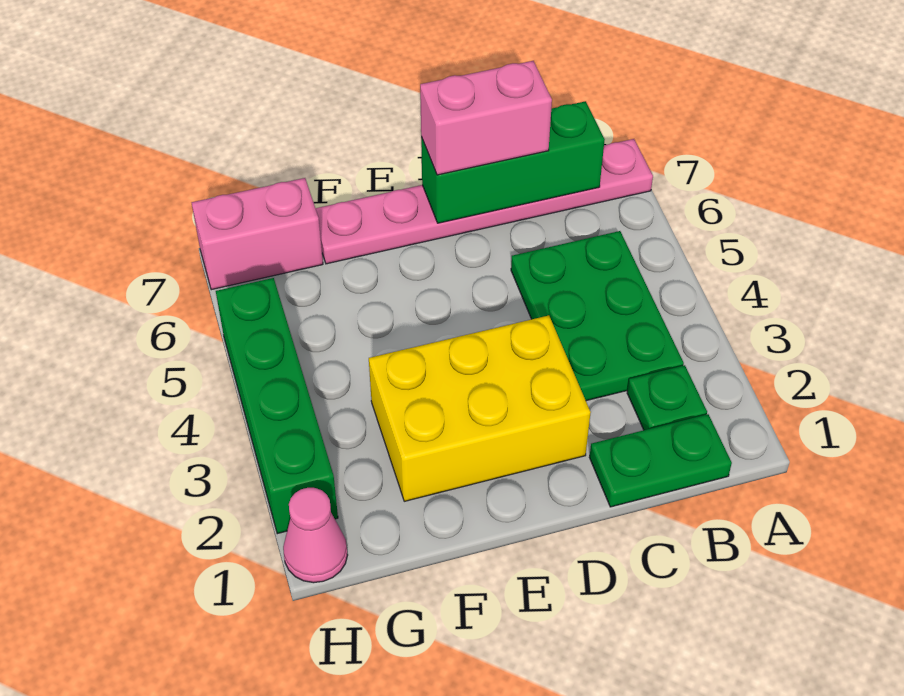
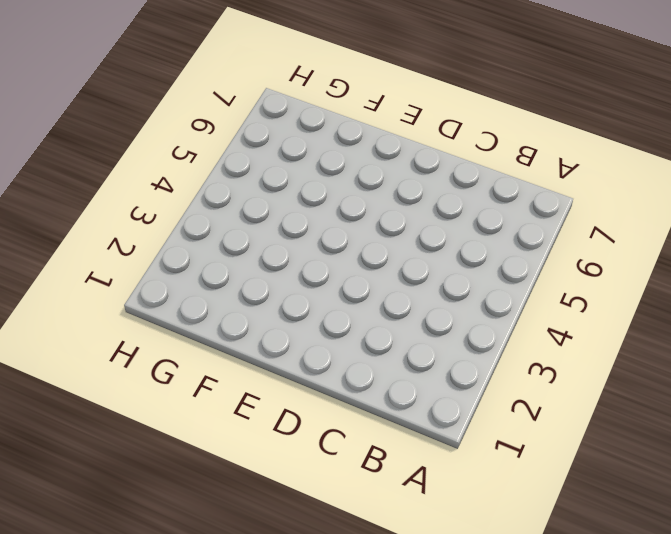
none -> pink plate A7:F7 level 1
none -> green plate B1:C1 level 1

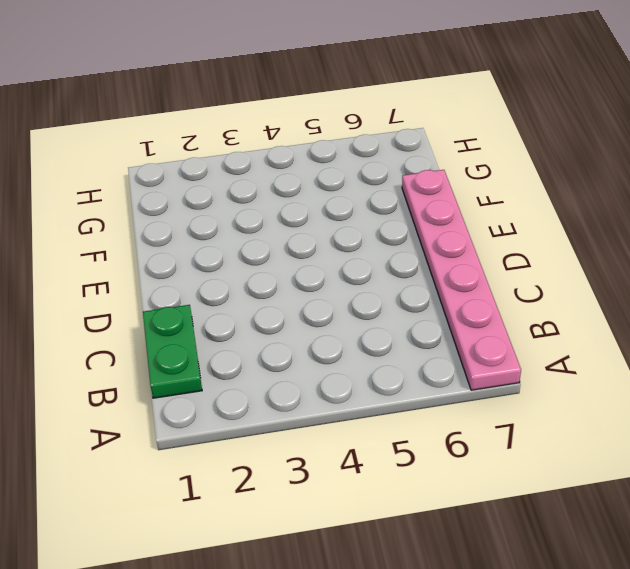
none -> green plate B2 level 1
none -> green plate B3:C5 level 1

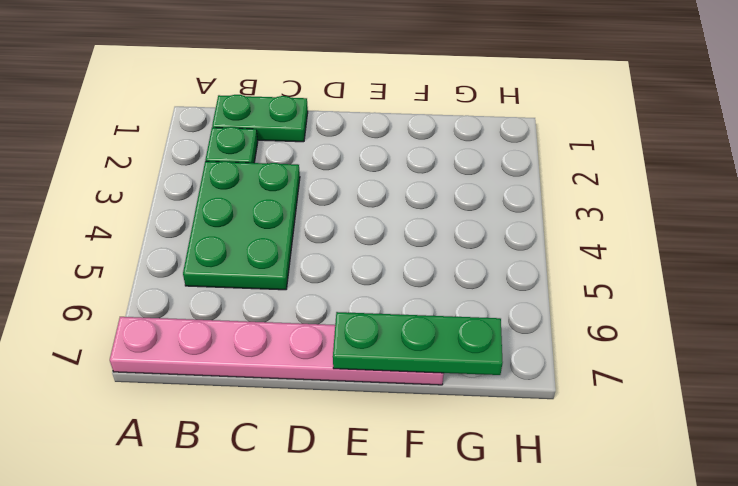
green plate E7:G7 level 2 -> none
none -> yellow brick D2:F3 level 1
none -> pink brick G7:H7 level 1

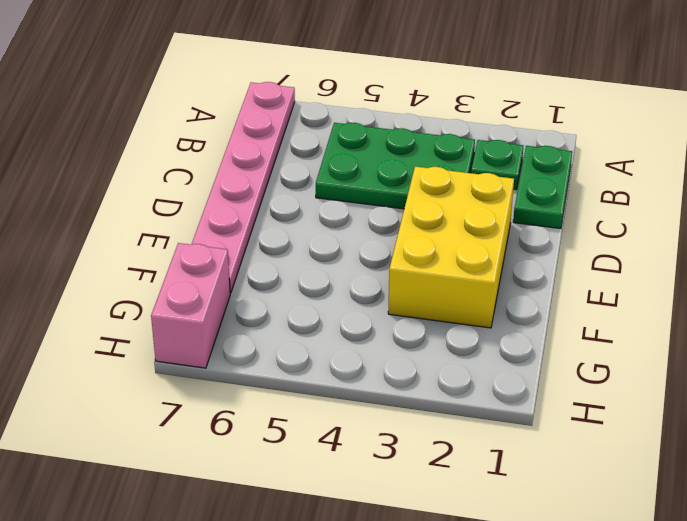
none -> pink cone H1 level 1
none -> green brick H2:H5 level 1

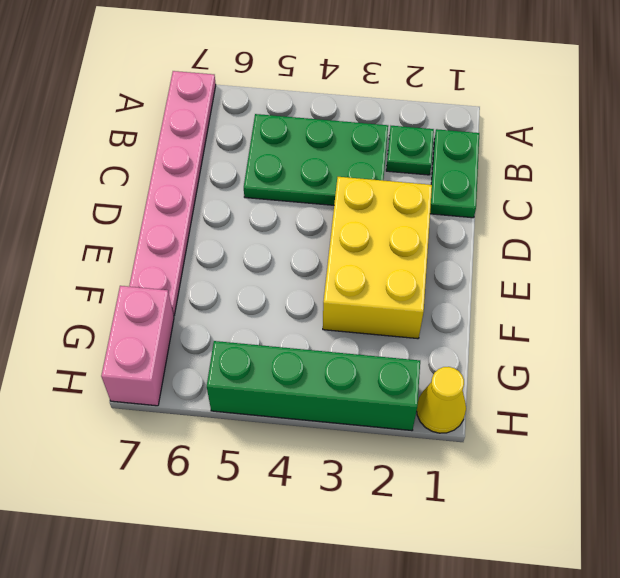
yellow cone H1 level 1 -> pink cone H1 level 1
none -> green brick B7:D7 level 2
none -> pink brick C7:D7 level 3

